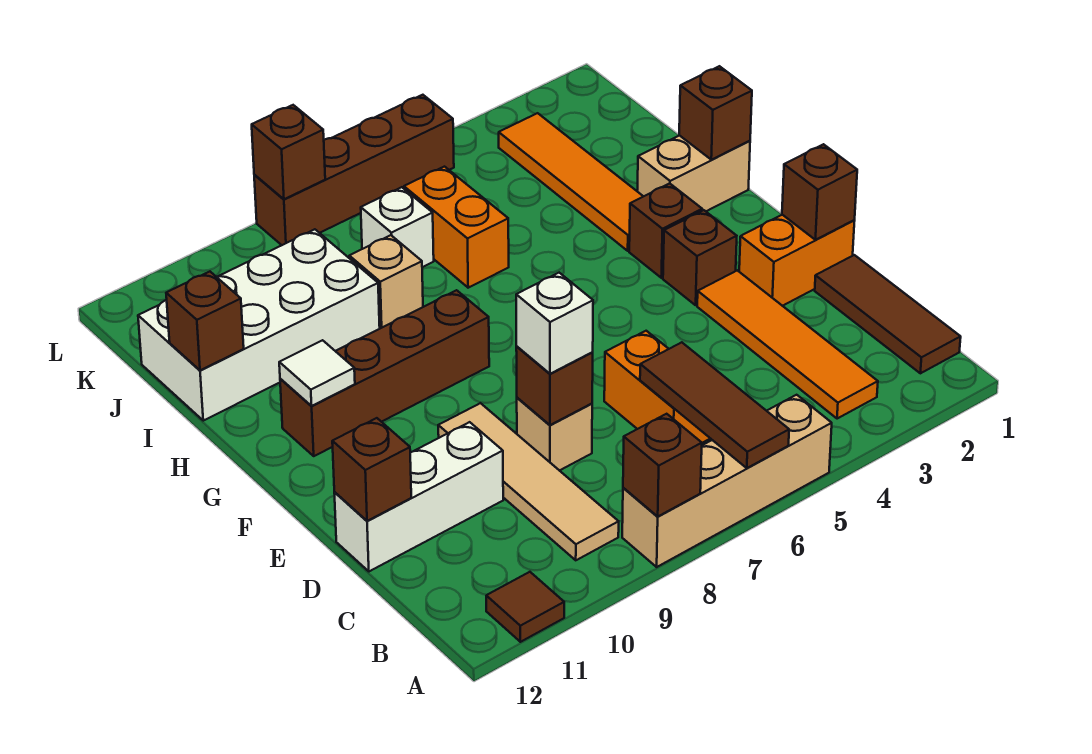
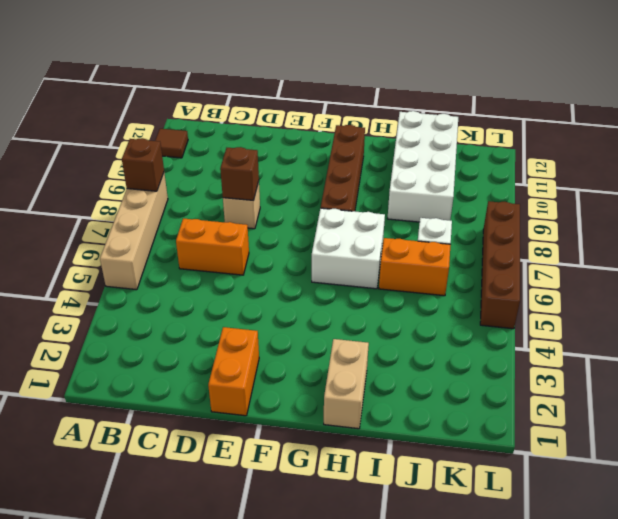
white brick G6:H7 level 1 -> none
none -> brown tile B1:D1 level 1
none -> orange tile B3:E3 level 1
none -> tan tile B9:E9 level 1

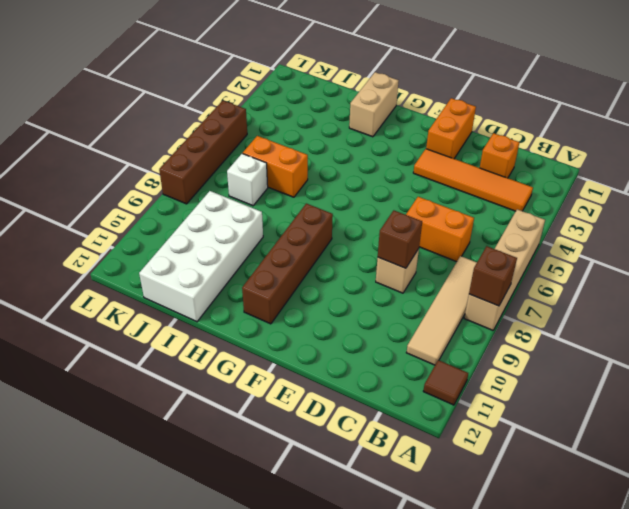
tan tile B7:B10 level 1 -> tan tile B9:E9 level 1
orange brick C2 level 1 -> none
none -> brown tile B1:D1 level 1
none -> white brick D10:D12 level 1
none -> brown brick F3 level 1

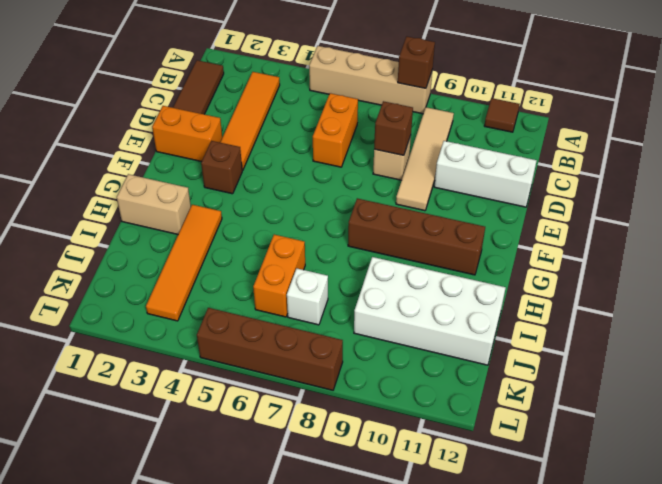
none -> brown brick G3 level 1
none -> tan brick I8 level 1
none -> brown tile A6:C6 level 2

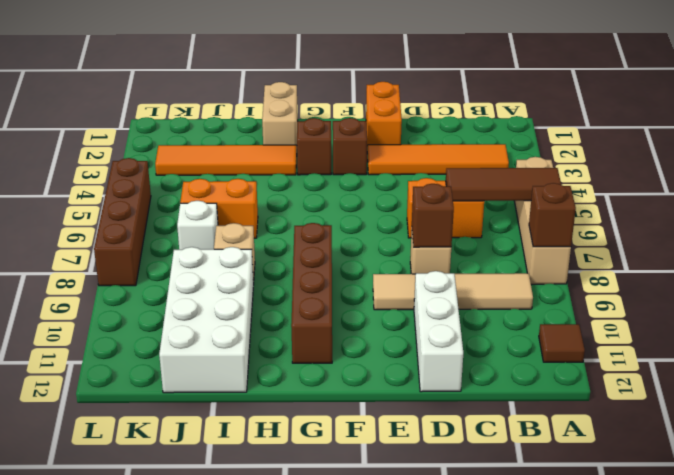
none -> brown tile B1:D1 level 1
none -> brown brick D12 level 2
none -> brown brick E1 level 2

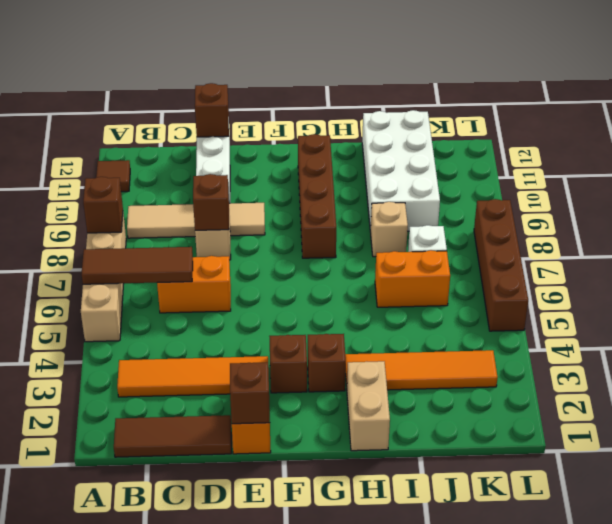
none -> white tile G11 level 2
none -> brown brick H1 level 2
none -> brown brick I12 level 2

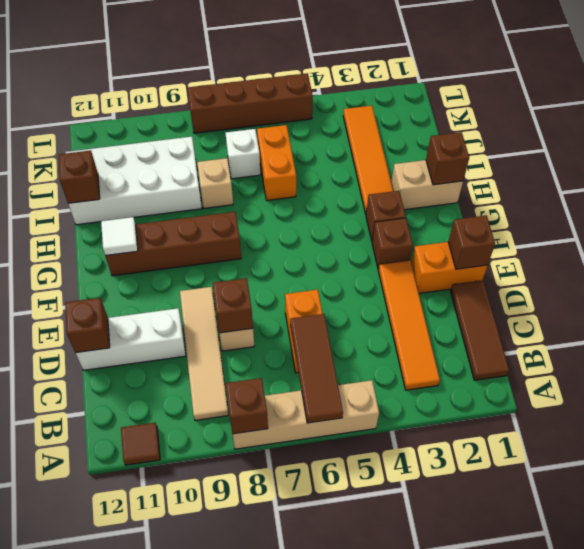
none -> brown brick L8 level 2
none -> white brick D8 level 3

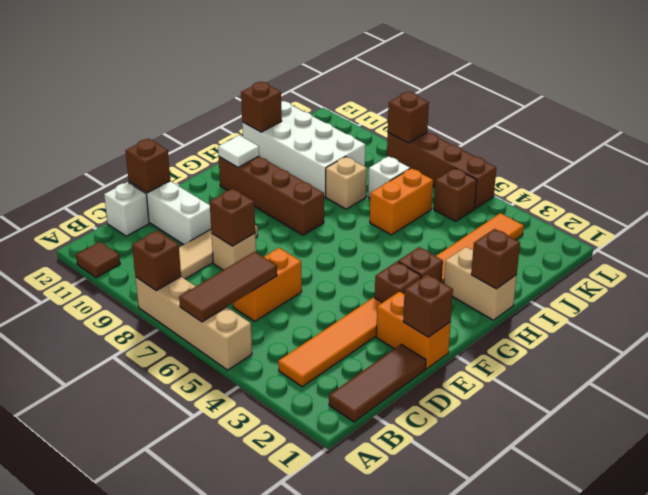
white brick C12 level 1 -> white brick D8 level 3
brown brick K5 level 1 -> none

